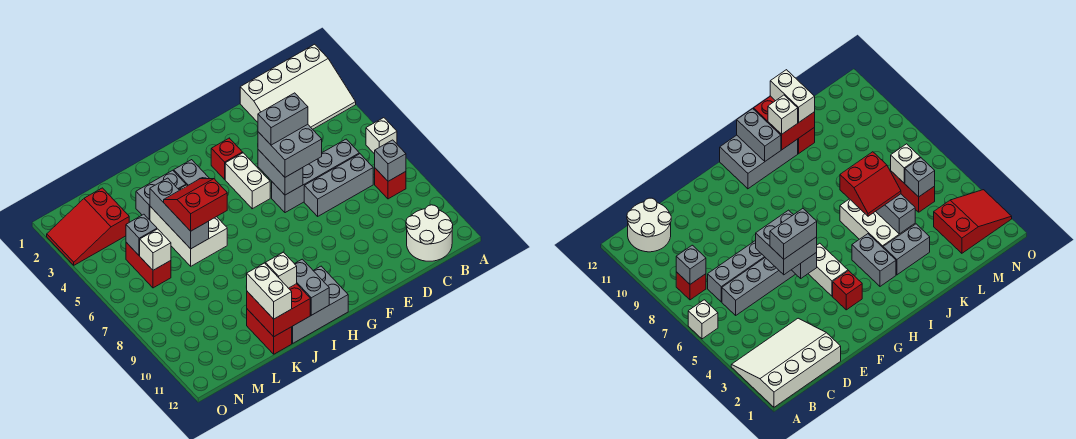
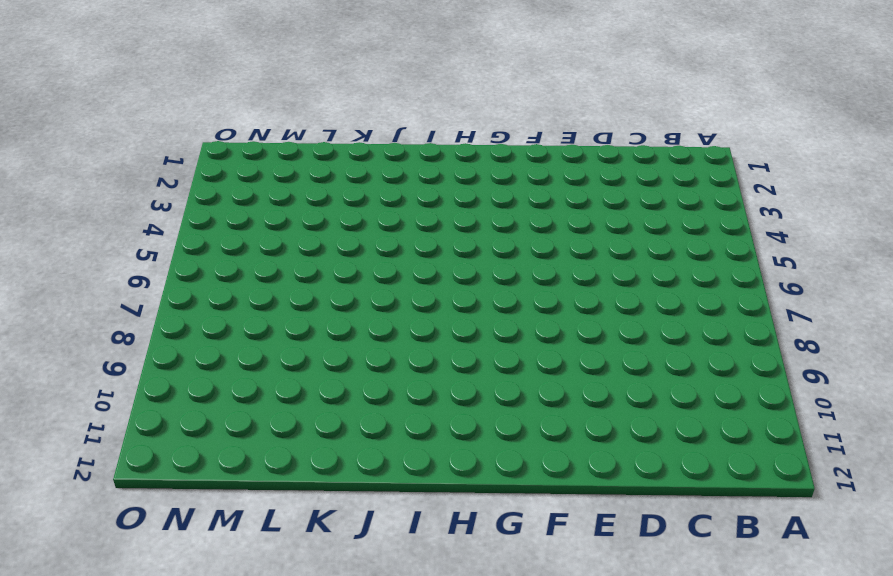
none -> white slope A1:D3 level 1 top 1
none -> white brick A6 level 1
none -> red brick B8 level 1

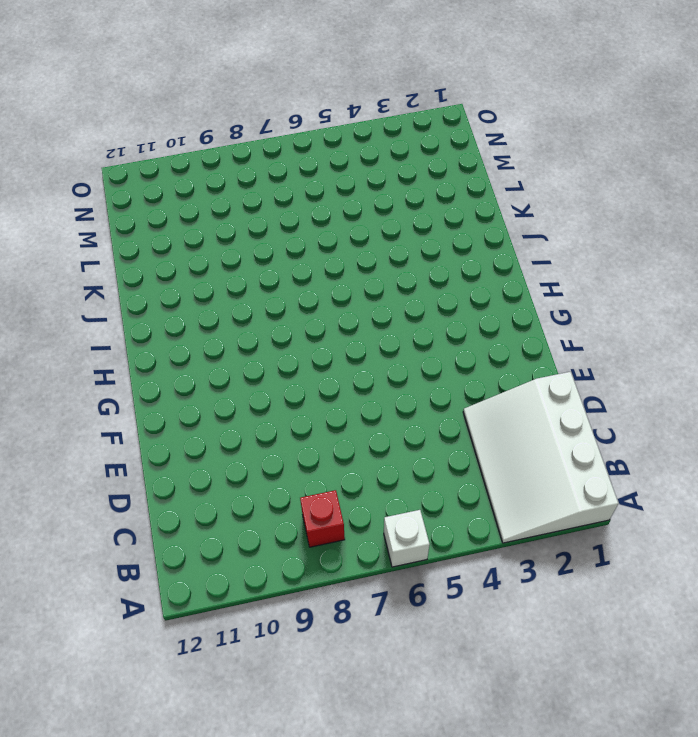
none -> white round brick B11:C12 level 1
none -> grey brick C6:F6 level 1
none -> grey brick C7:E7 level 1

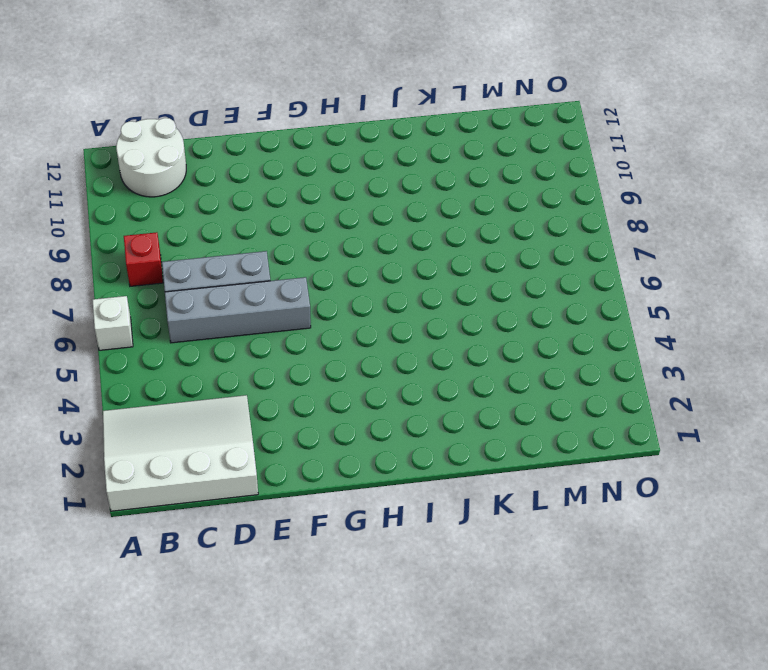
none -> red brick G3 level 1
none -> white brick G4:G5 level 1
none -> grey brick H11:J12 level 1

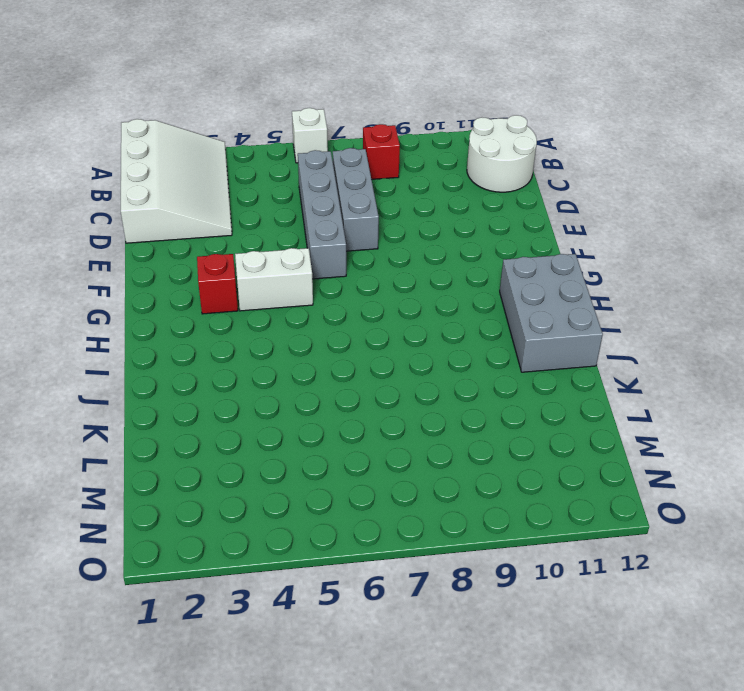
none -> grey brick I3:I4 level 1
none -> grey brick J3:K3 level 1
none -> white brick J4:K6 level 1

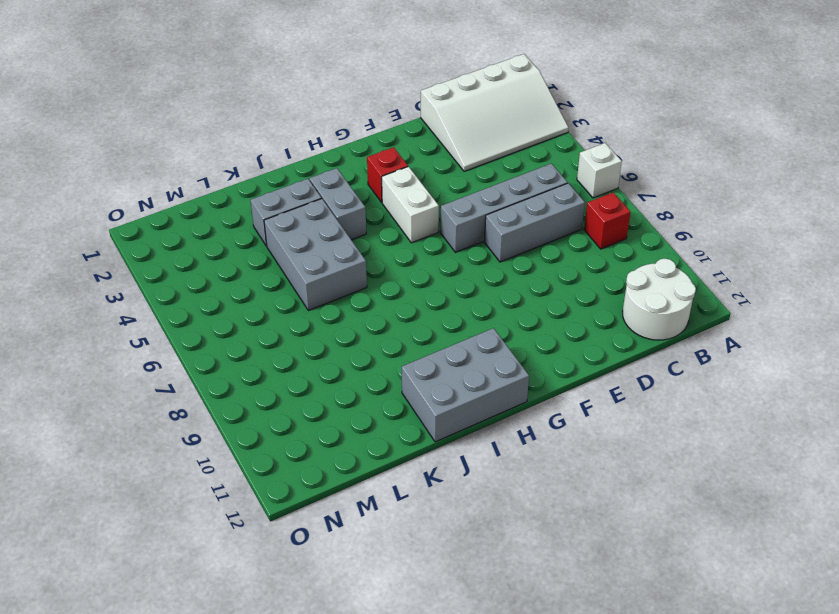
grey brick J4:K6 level 1 -> white brick J4:K6 level 1
none -> red brick K11:K12 level 1
none -> red slope M2:O3 level 1 top M
none -> red brick M5:M6 level 1

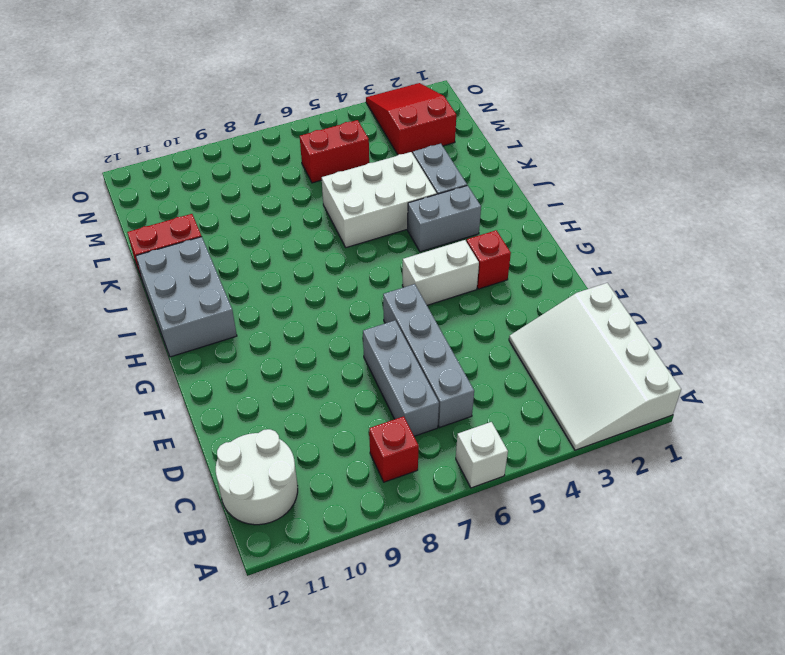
none -> grey brick B8 level 2
none -> grey brick F5:F6 level 2
none -> grey brick I11:I12 level 2

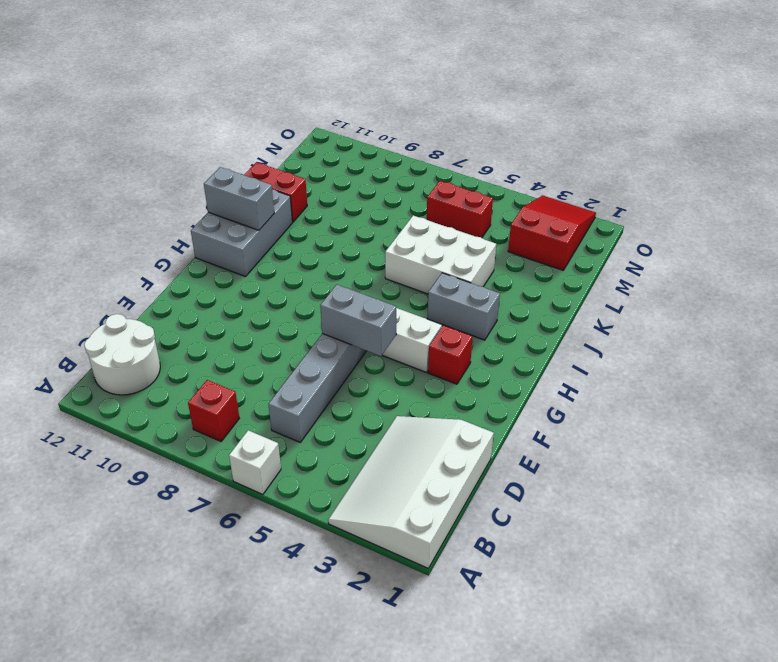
none -> grey brick C7:E7 level 1
none -> grey brick J3:K3 level 1
none -> grey brick B8 level 2

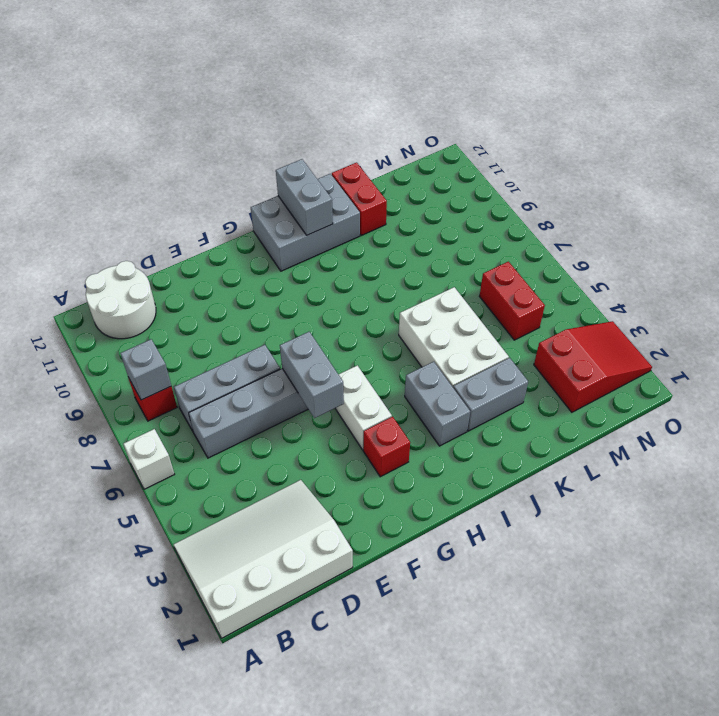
none -> red brick J11:K12 level 2
none -> grey brick K4:K6 level 2
none -> grey brick M5 level 2

